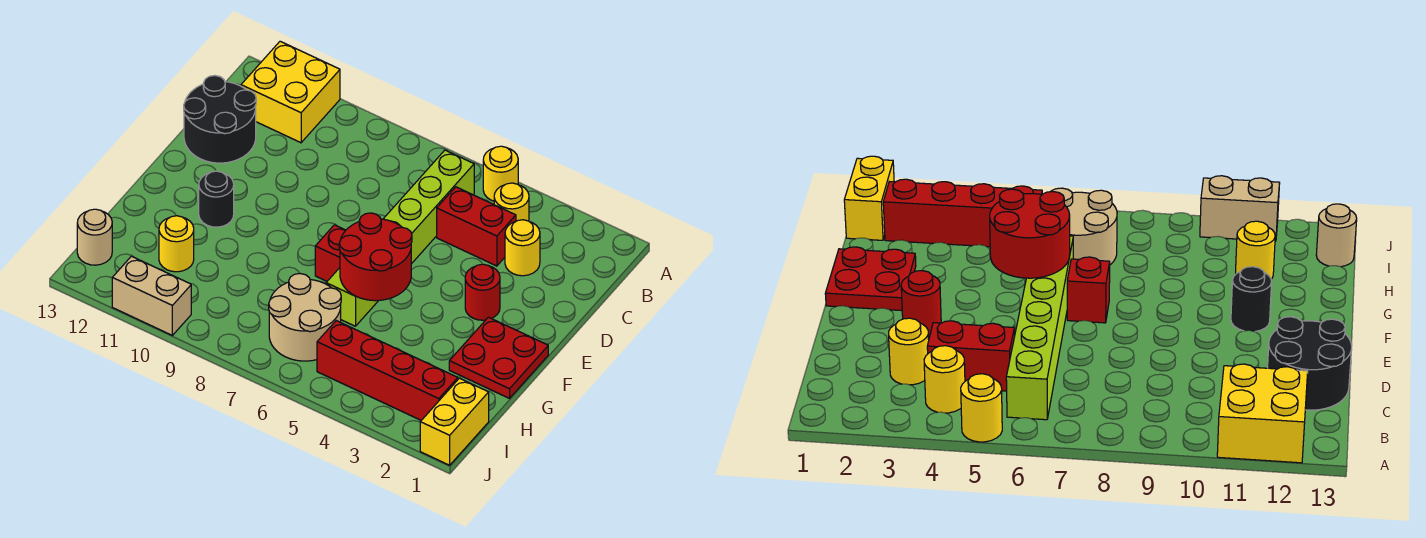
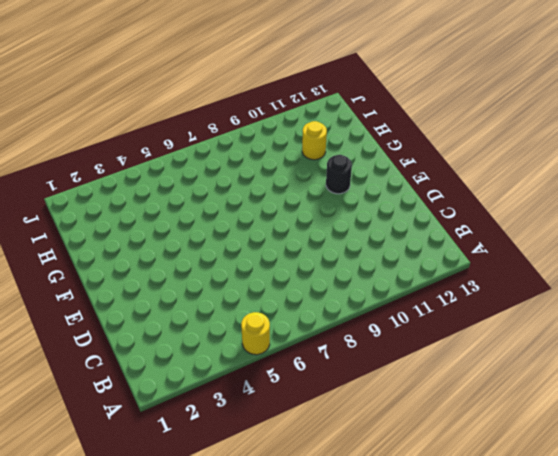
none -> yellow brick A11:B12 level 1
none -> yellow round brick B4 level 1
none -> lime brick B6:G6 level 1

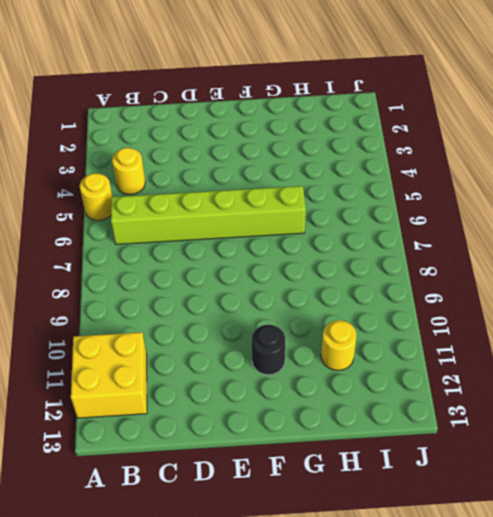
none -> yellow round brick C3 level 1
none -> red brick C4:C5 level 1
none -> black round brick C12:D13 level 1

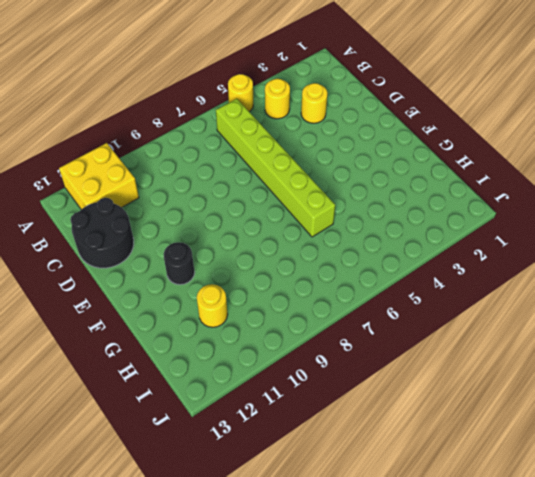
none -> red brick C4:C5 level 1
none -> red round brick E3 level 1
none -> red plate F1:G2 level 1

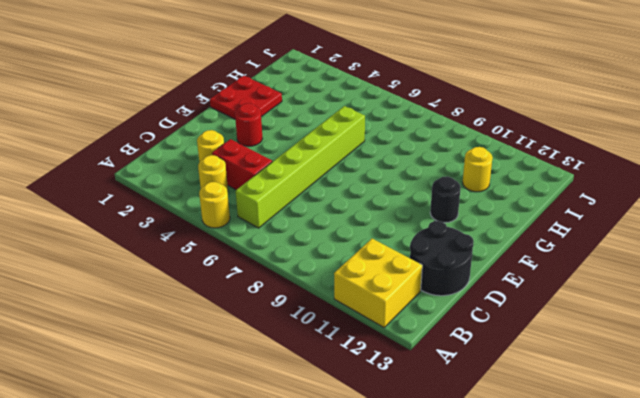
none -> red brick F7 level 1
none -> tan round brick H6:I7 level 1
none -> yellow brick I1:J1 level 1

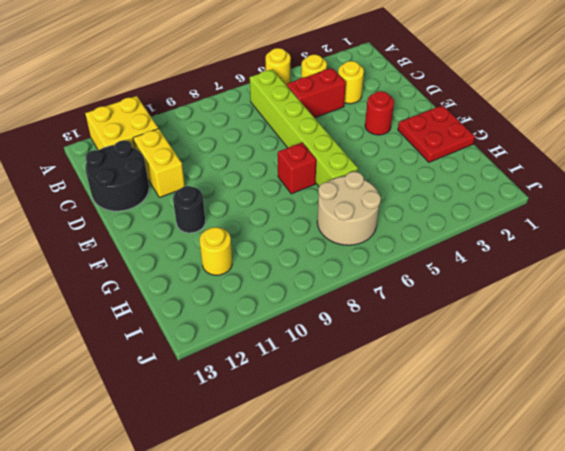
yellow brick C11:D11 level 1 -> yellow brick I1:J1 level 1
none -> red brick I2:I5 level 1
none -> tan round brick I13 level 1
none -> tan brick J10:J11 level 1

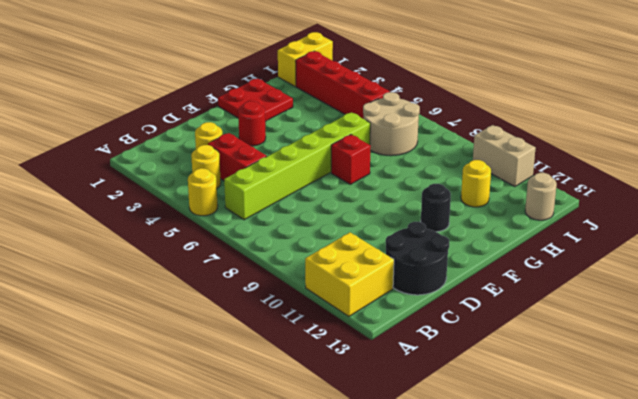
none -> red round brick F5:G6 level 2

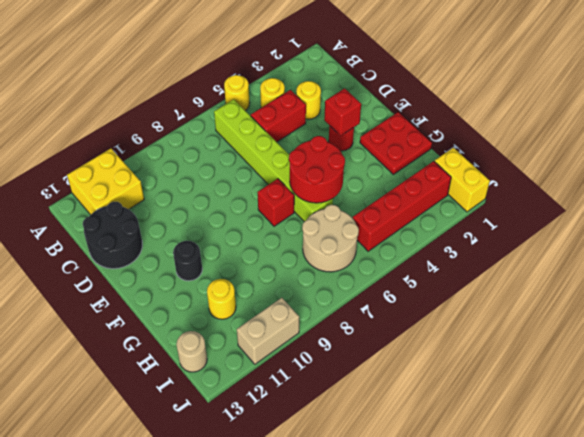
red brick E3 level 2 -> none

